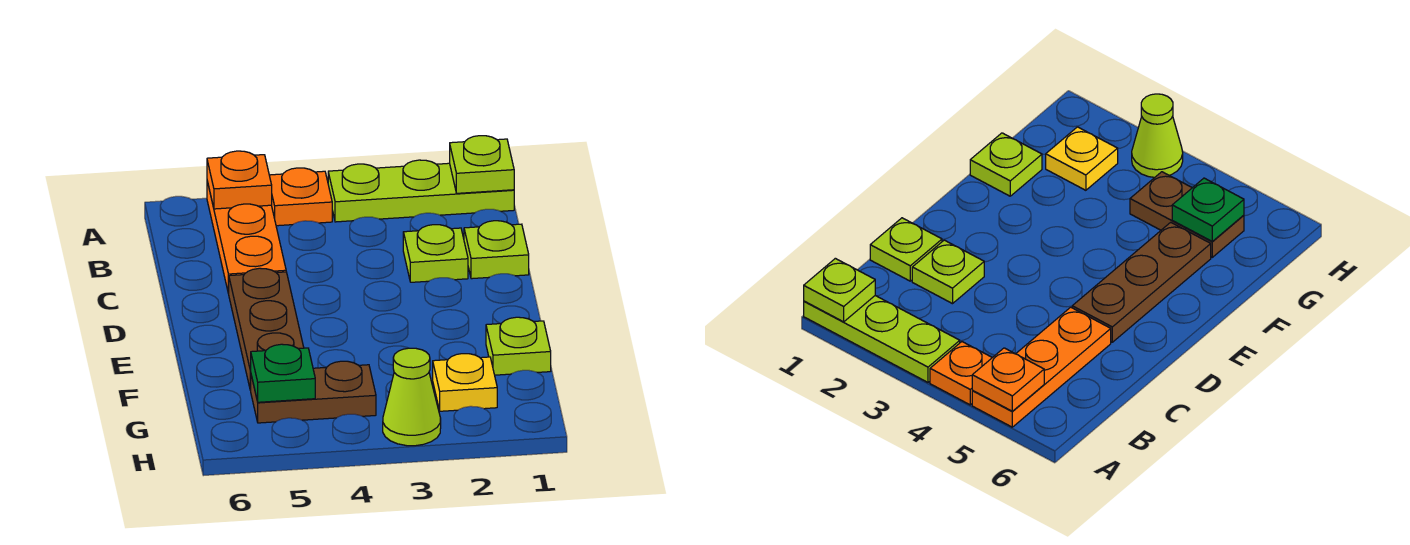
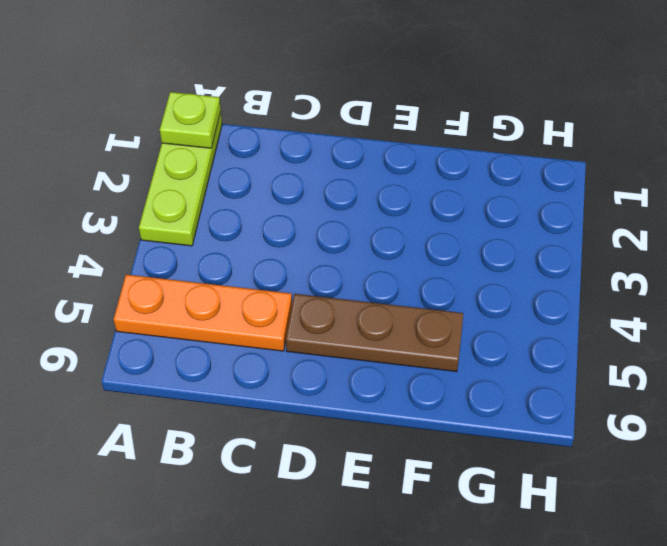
none -> orange plate A4 level 1
none -> lime plate C1 level 1
none -> lime plate C2 level 1

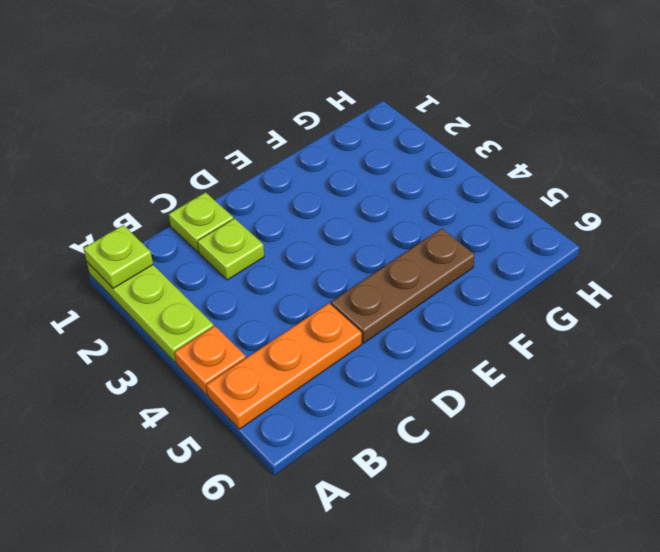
none -> lime plate F1 level 1
none -> yellow plate G2 level 1
none -> brown plate G4:G5 level 1

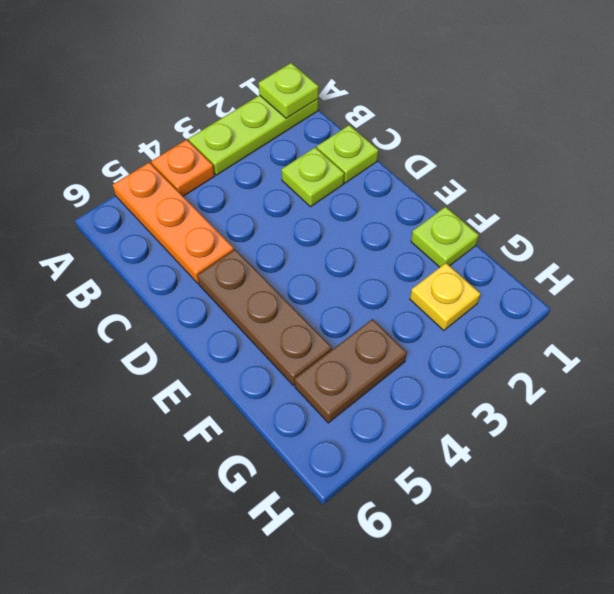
none -> lime cone H3 level 1
none -> orange plate A5 level 2
none -> green plate G5 level 2

